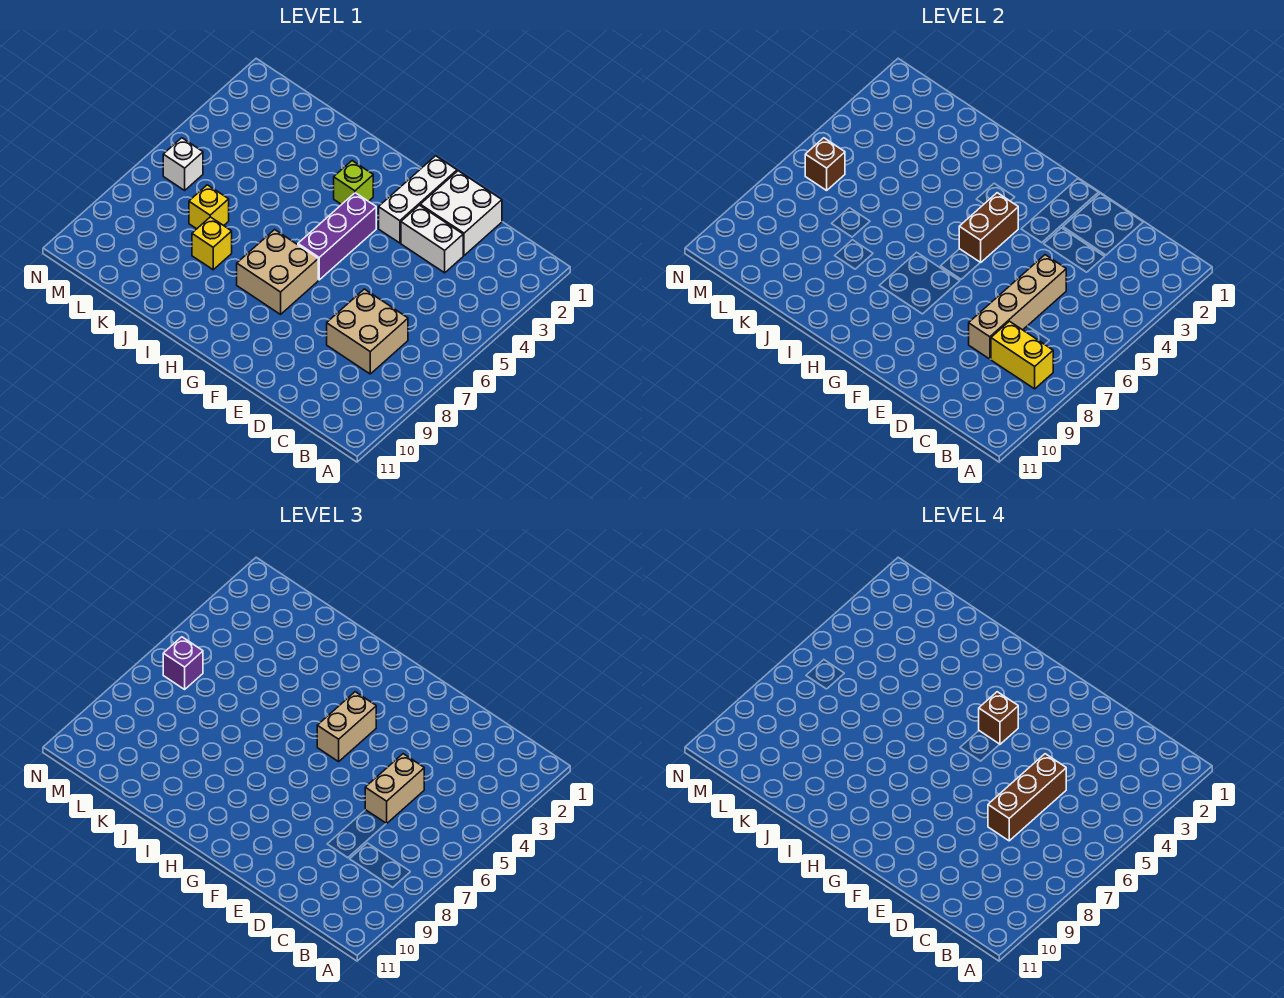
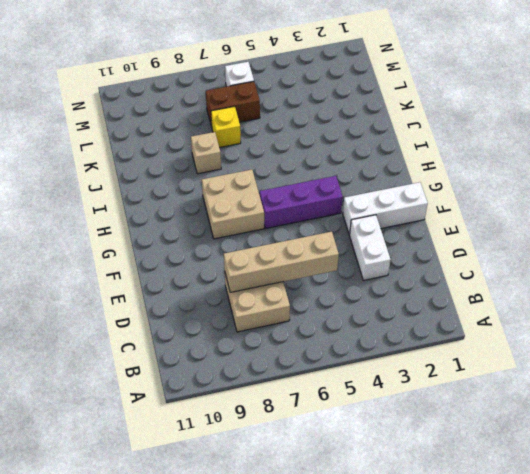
tan brick J8 level 1 -> yellow brick J8 level 1
brown brick L6:L7 level 1 -> brown brick G4:G5 level 2
none -> white brick D1:E2 level 1
none -> lime brick H3 level 1
none -> yellow brick B8:C8 level 2

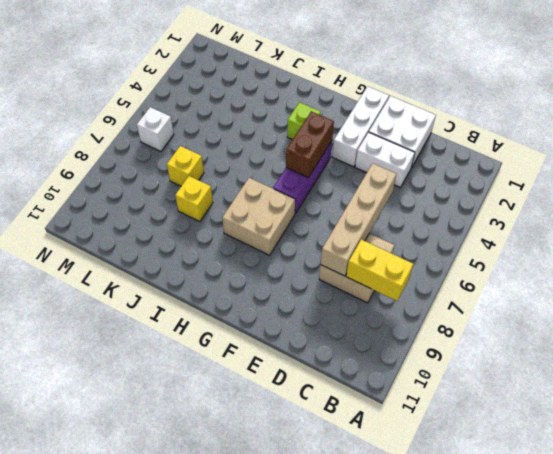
none -> brown brick M6 level 2
none -> tan brick D5:D6 level 3
none -> tan brick G4:G5 level 3

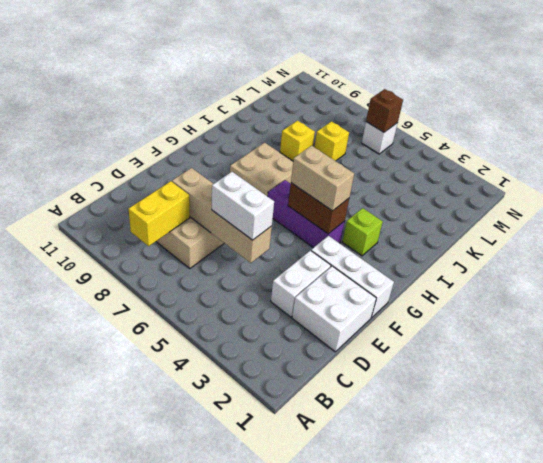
white brick D5:D6 level 3 -> tan brick D5:D6 level 3
none -> purple brick M6 level 3
none -> brown brick D5:D7 level 4
none -> brown brick G4 level 4

